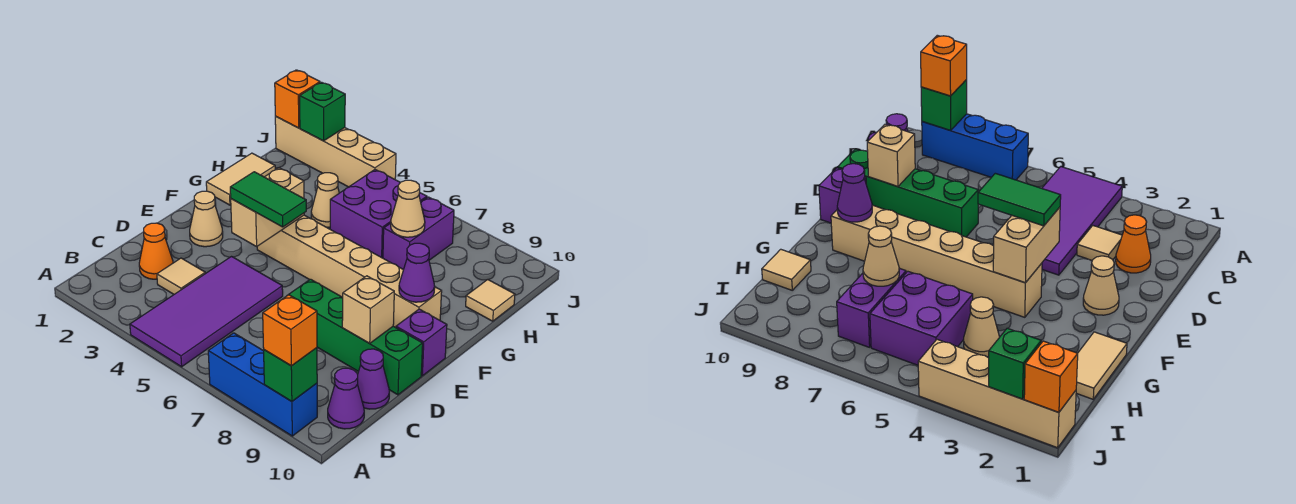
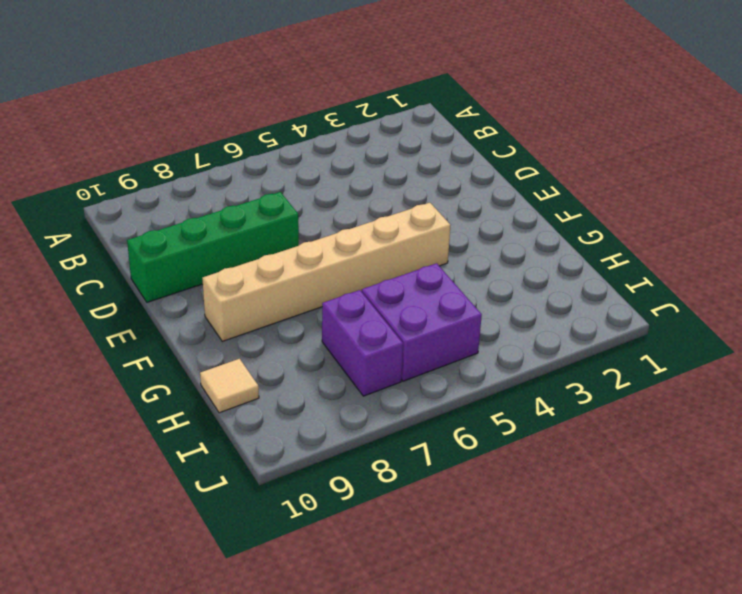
none -> purple tile A4:D5 level 1
none -> blue brick A7:A9 level 1
none -> purple cone B10 level 1

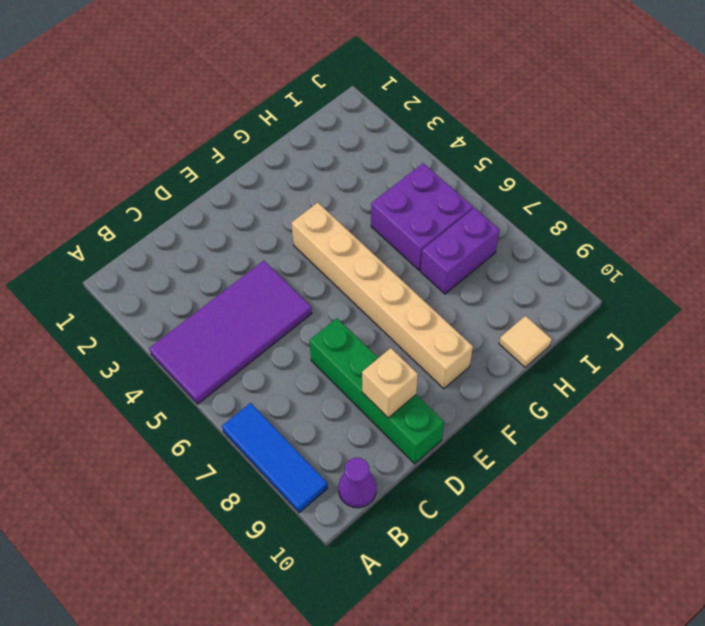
blue tile A7:A9 level 1 -> blue brick A7:A9 level 1
none -> orange cone C2 level 1
none -> tan tile C3 level 1
none -> purple cone C10 level 1

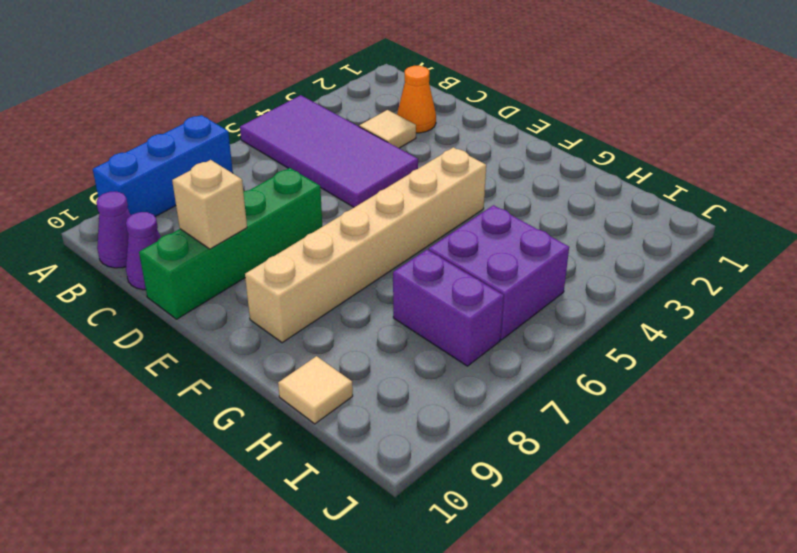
none -> tan cone E2 level 1
none -> purple brick E10 level 1
none -> tan tile G1:H1 level 1

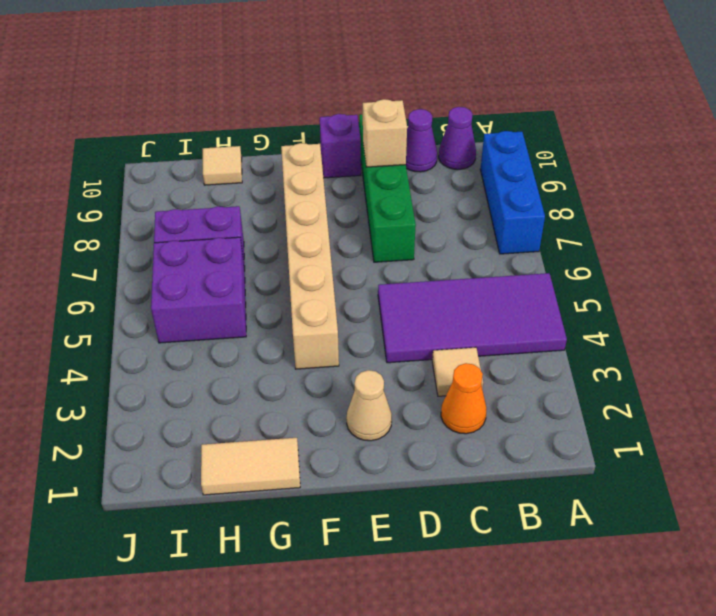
none -> tan cone H4 level 1
none -> tan brick J1:J4 level 1
none -> green brick A9 level 2

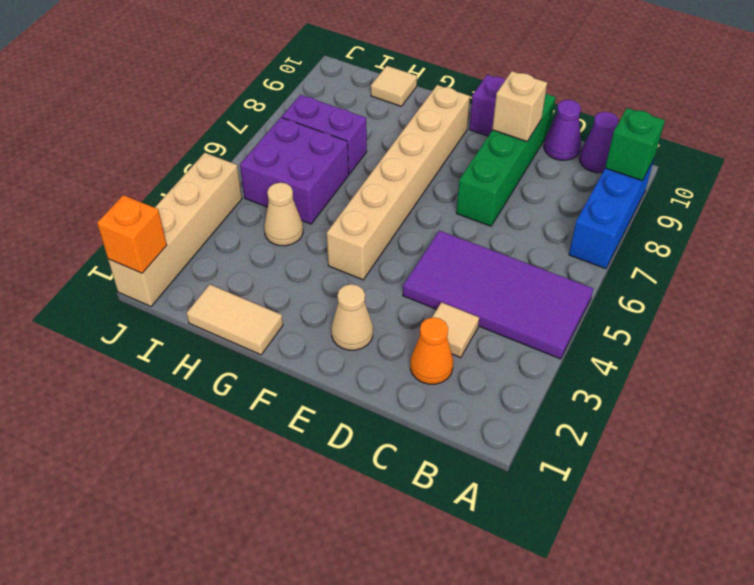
none -> tan brick E4:F4 level 2
none -> purple cone F9 level 2
none -> tan cone H7 level 2

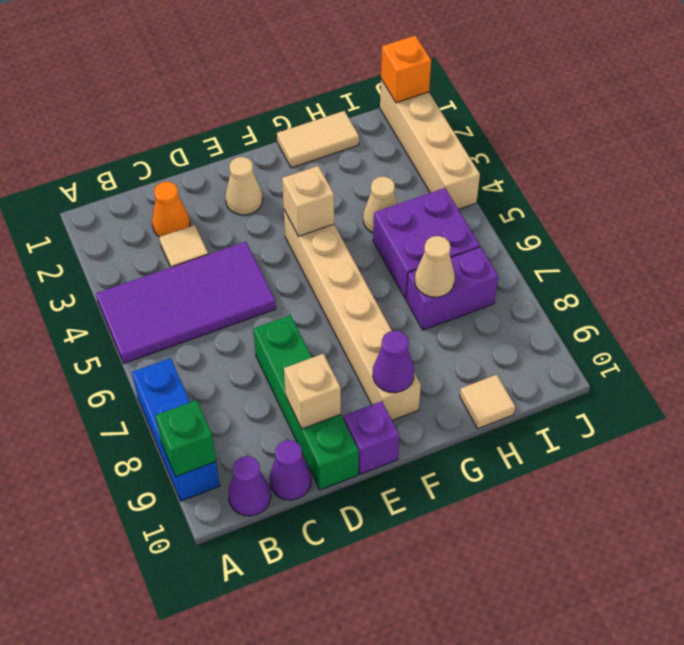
tan brick F4 level 2 -> tan brick E4:F4 level 2
none -> green brick J2 level 2
none -> orange brick A9 level 3
none -> green tile E4:E5 level 3

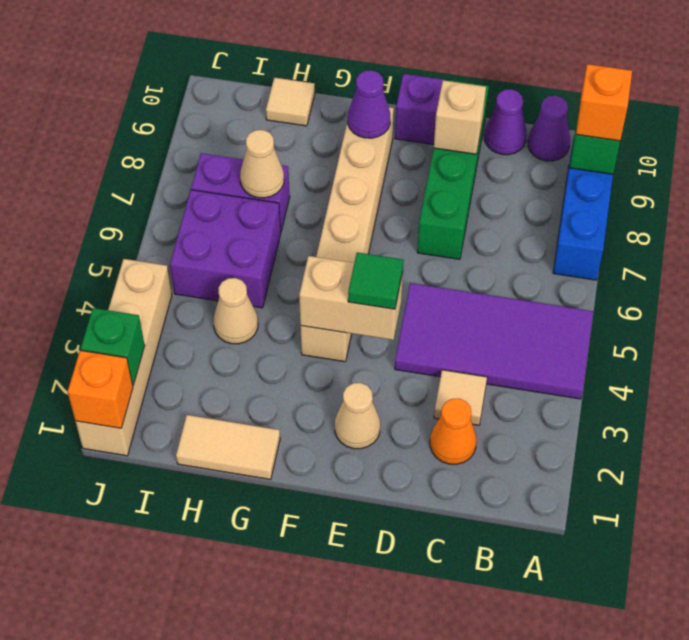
green tile E4 level 3 -> green tile E4:E5 level 3

